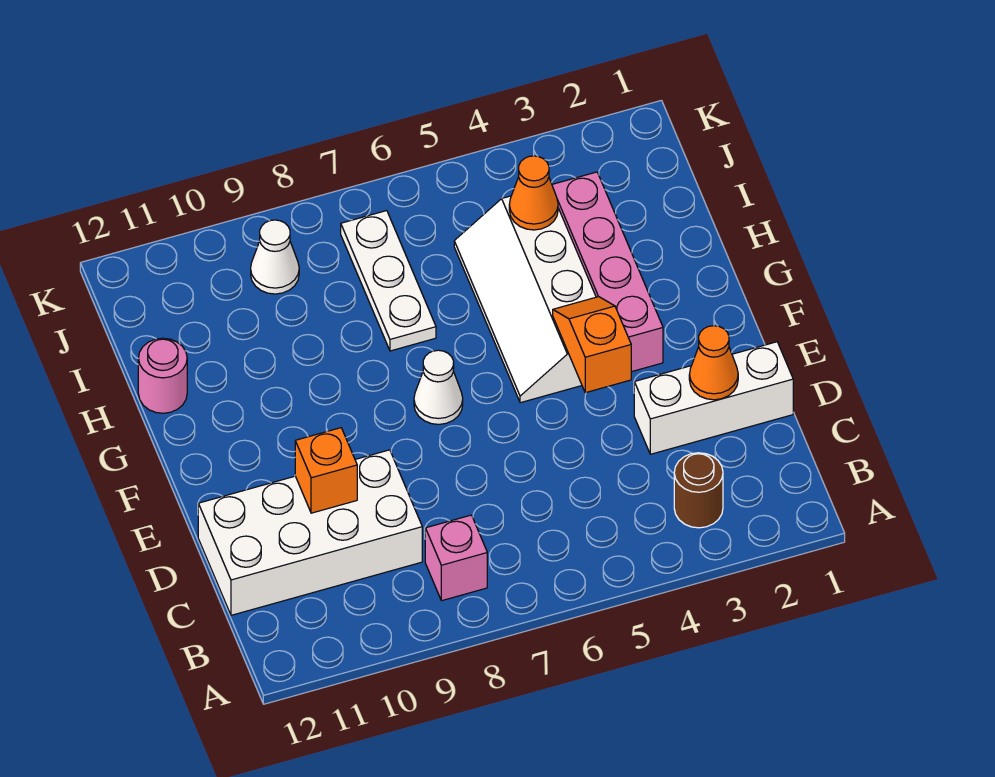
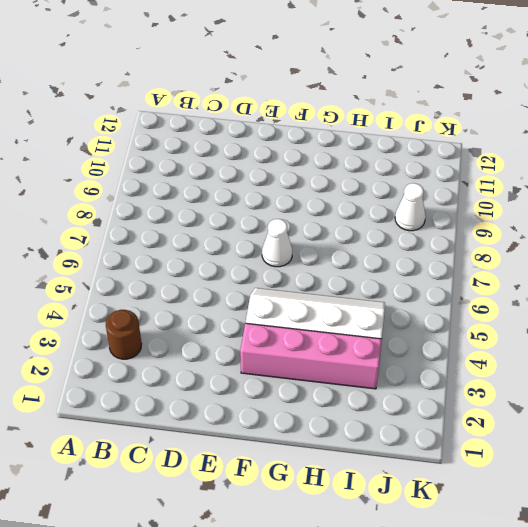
none -> pink brick B8 level 1
none -> white brick C9:D12 level 1
none -> white brick D1:D3 level 1

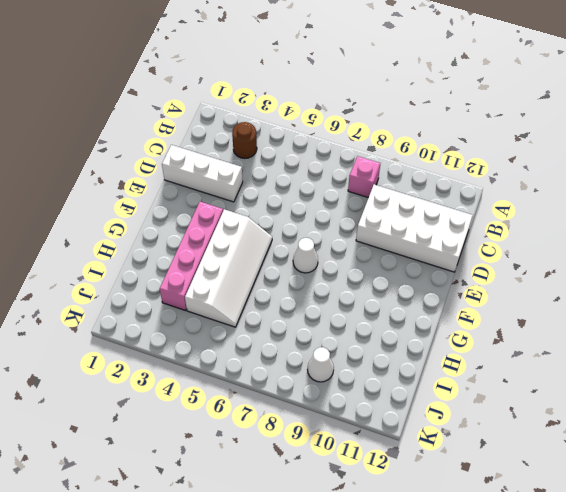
none -> white plate H7:J7 level 1
none -> pink round brick H12 level 1
none -> orange cone D2 level 2

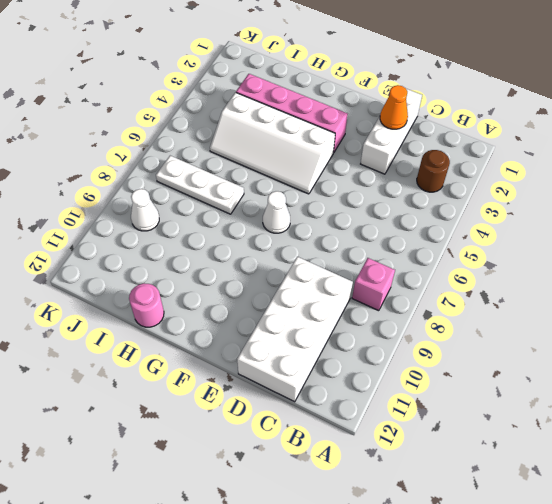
none -> orange brick D10 level 2
none -> orange slope E4:F4 level 2 top E
none -> orange cone I4 level 2

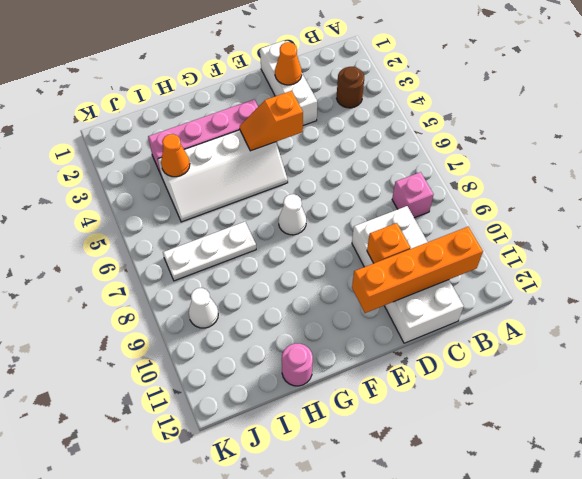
orange brick B11:E11 level 2 -> none

